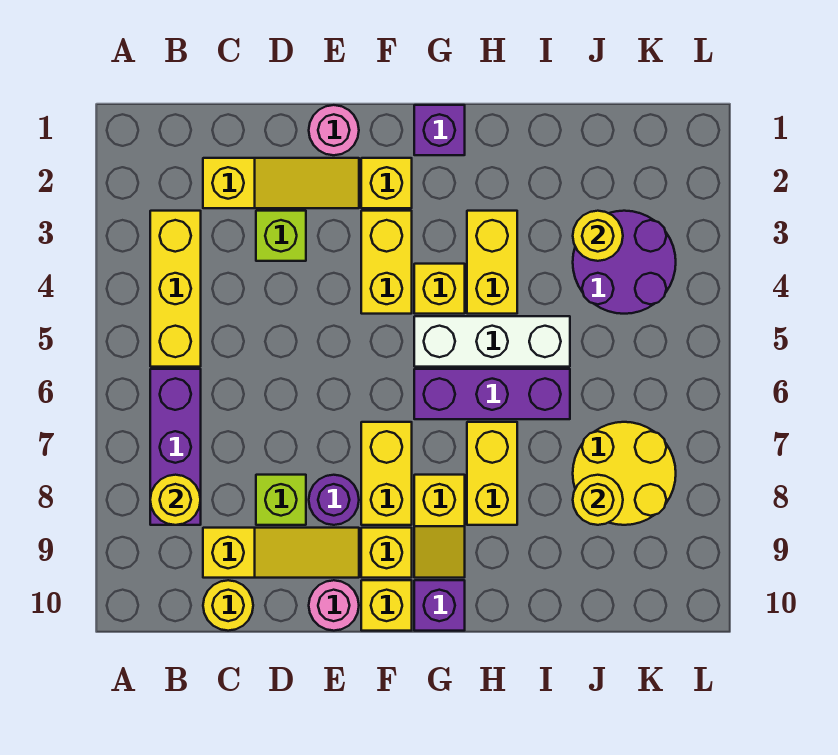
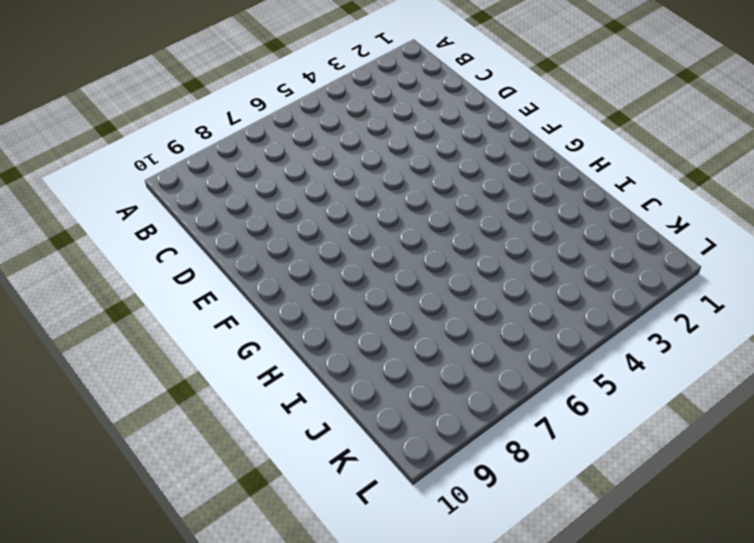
none -> yellow brick B3:B5 level 1
none -> purple brick B6:B8 level 1
none -> yellow slope C2:E2 level 1 top C

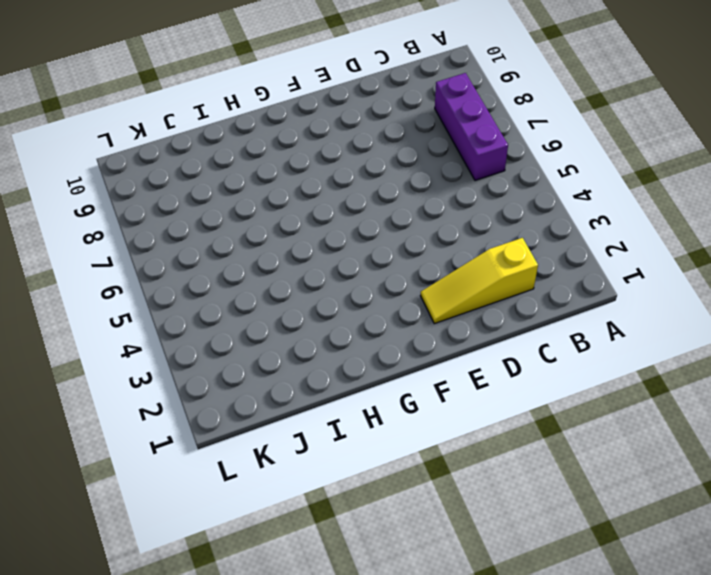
none -> yellow brick B3:B5 level 1
none -> yellow slope C9:E9 level 1 top C
none -> yellow round brick C10 level 1

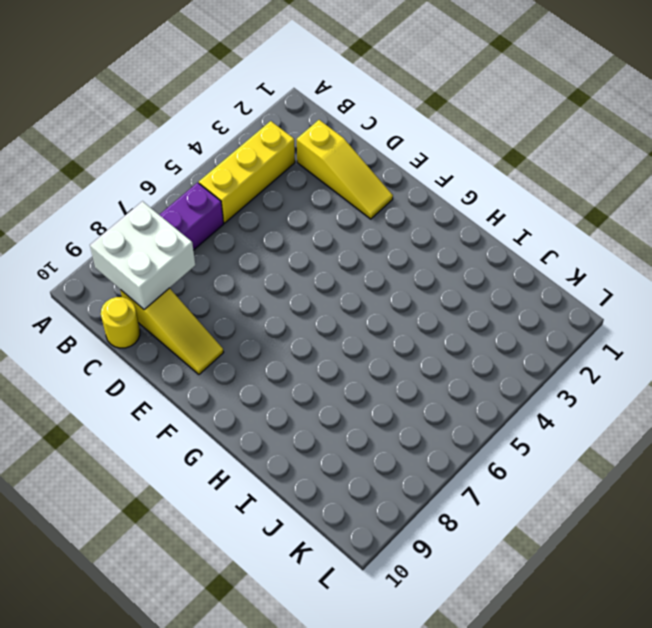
white brick B8:C9 level 2 -> yellow round brick B8 level 2
none -> lime brick D3 level 1
none -> lime brick D8 level 1
none -> pink round brick E1 level 1

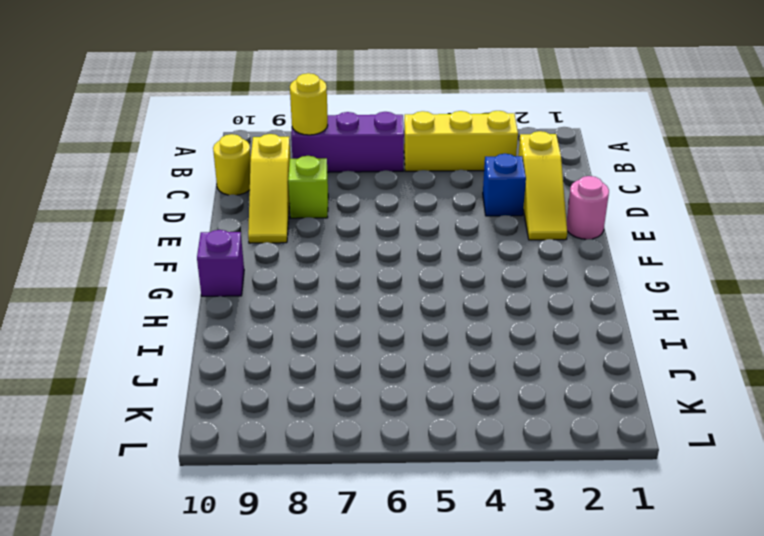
blue brick D3 level 1 -> lime brick D3 level 1
none -> purple round brick E8 level 1
none -> pink round brick E10 level 1
none -> yellow brick F2 level 1

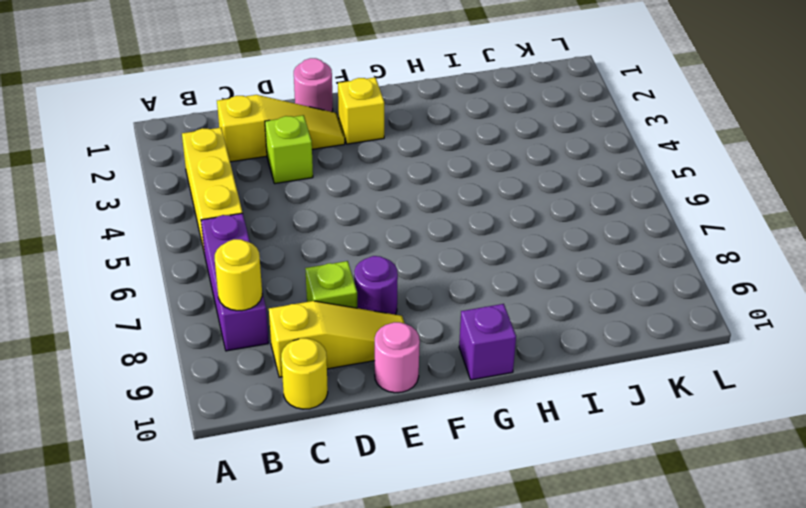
none -> yellow brick F3:F4 level 1
none -> yellow brick F7:F8 level 1
none -> yellow brick F9 level 1

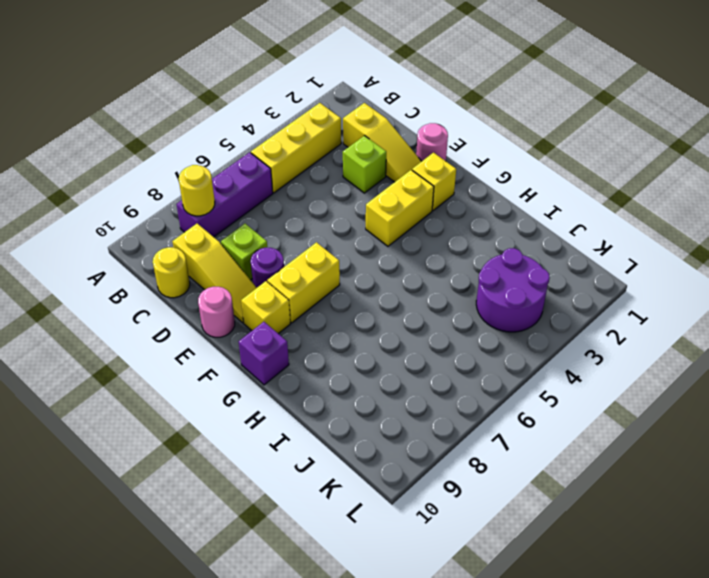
none -> yellow brick F10 level 1
none -> purple brick G1 level 1
none -> yellow brick G4 level 1

